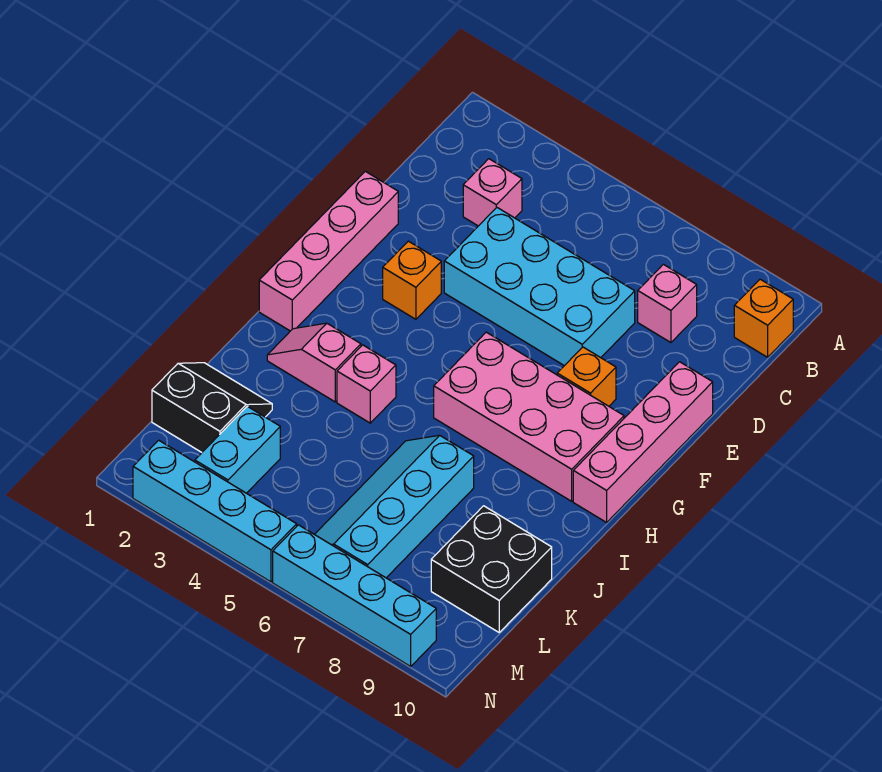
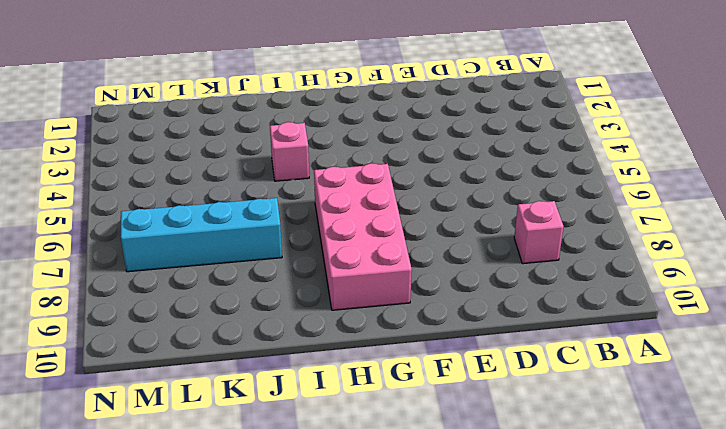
none -> orange brick B10 level 1
none -> pink brick C3 level 1
none -> cyan brick D4:E7 level 1

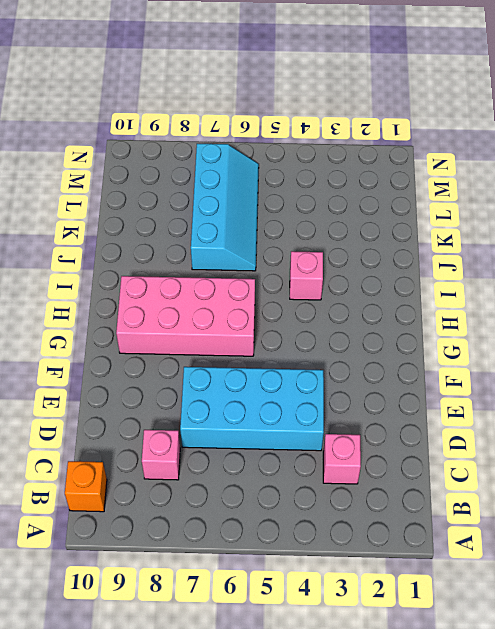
none -> pink brick E1:H1 level 1
none -> pink brick E10:H10 level 1
none -> orange brick F3 level 1

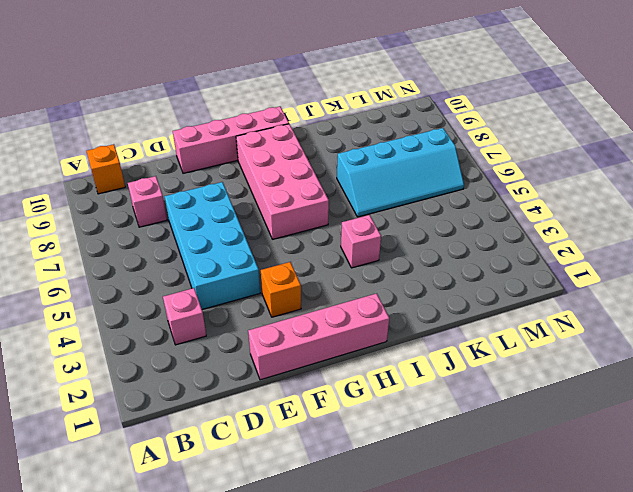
none -> orange brick F8 level 1
none -> pink slope I2:I3 level 1 top 3
none -> black slope K1:L2 level 1 top L

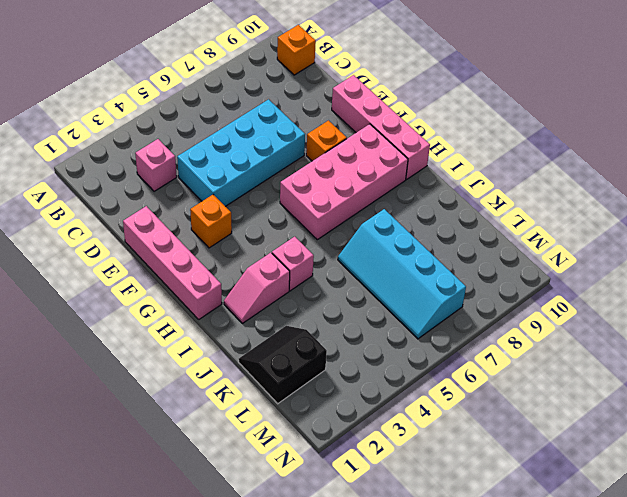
none -> pink brick C8 level 1
none -> black brick K9:L10 level 1
none -> cyan brick L3:M3 level 1

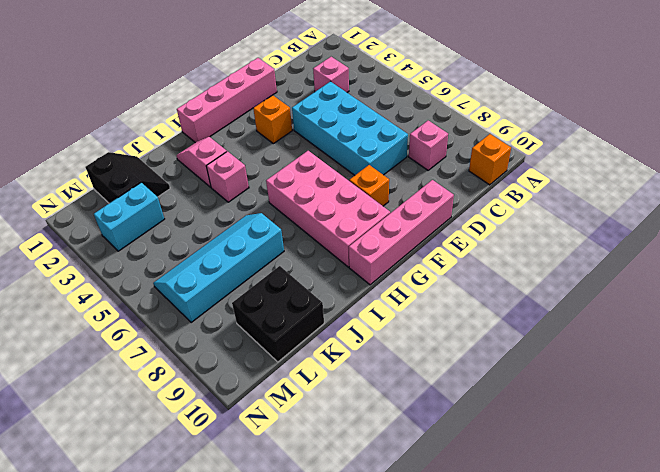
none -> cyan brick N2:N5 level 1
none -> cyan brick N6:N9 level 1

